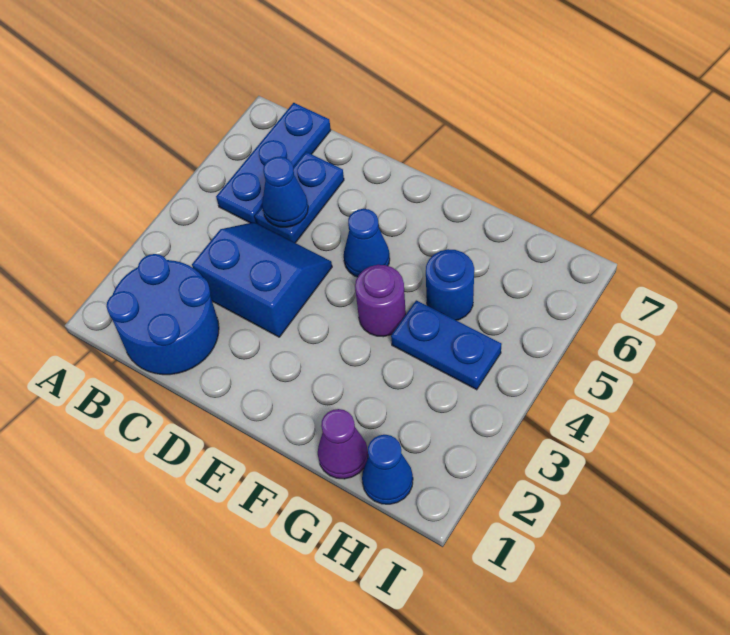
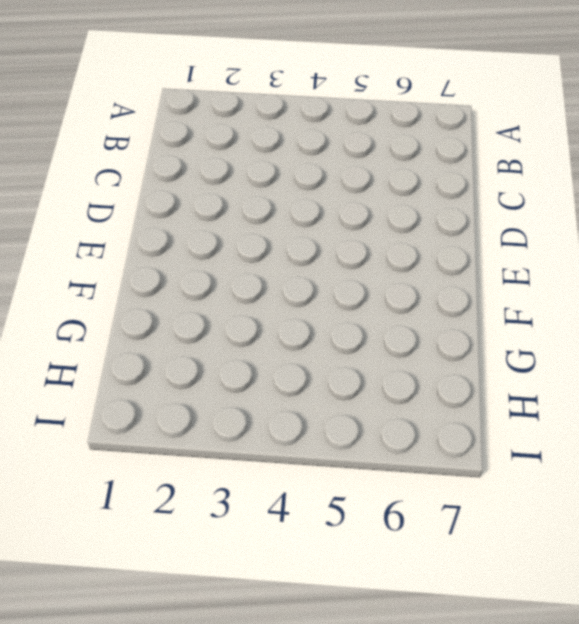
none -> blue round brick B1:C2 level 1
none -> blue plate B5:B7 level 1

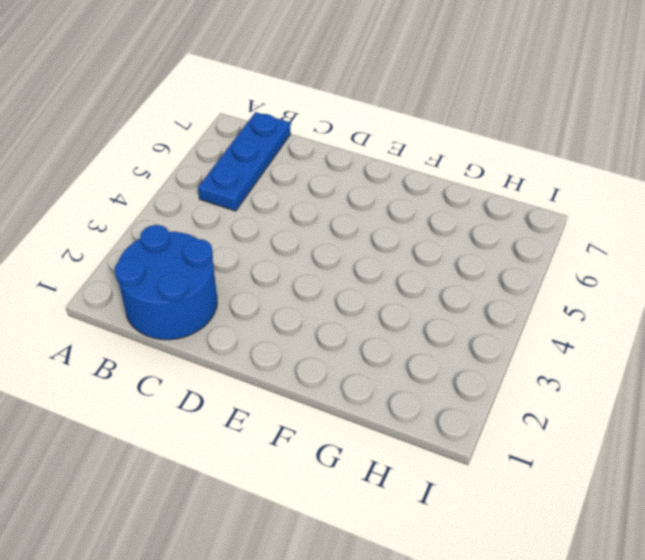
none -> blue slope C3:D4 level 1 top 3
none -> blue plate C5:C6 level 1

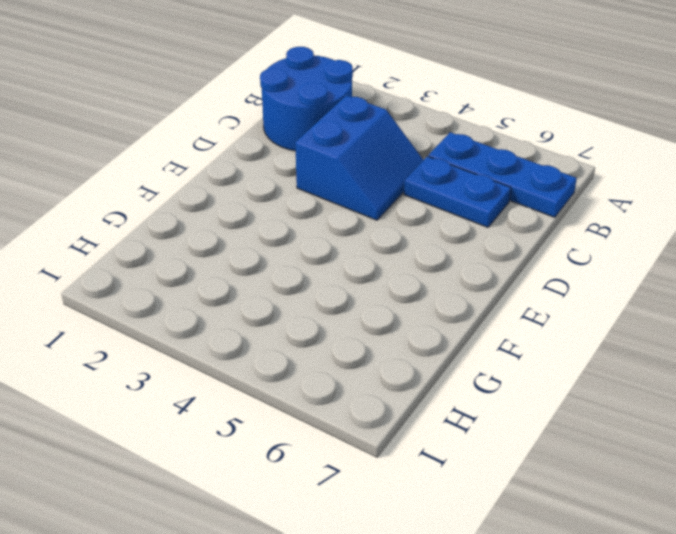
none -> blue cone E5 level 1
none -> purple round brick F4 level 1

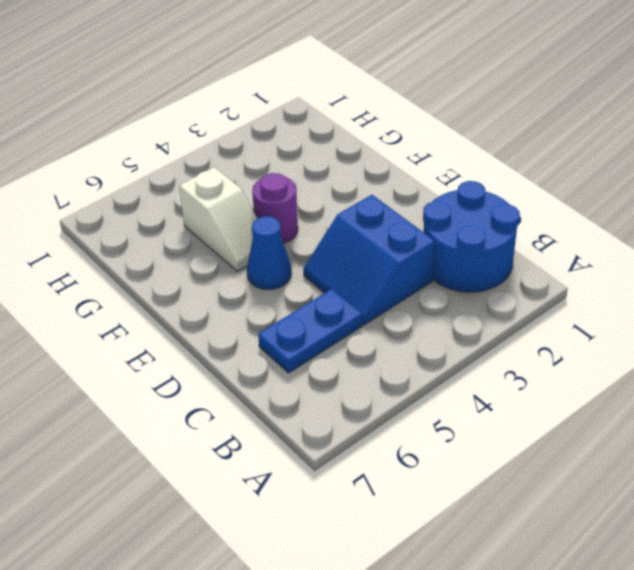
white slope F5:G5 level 1 top G -> blue round brick G5 level 1
none -> blue plate B5:B7 level 1
none -> purple cone G1 level 1

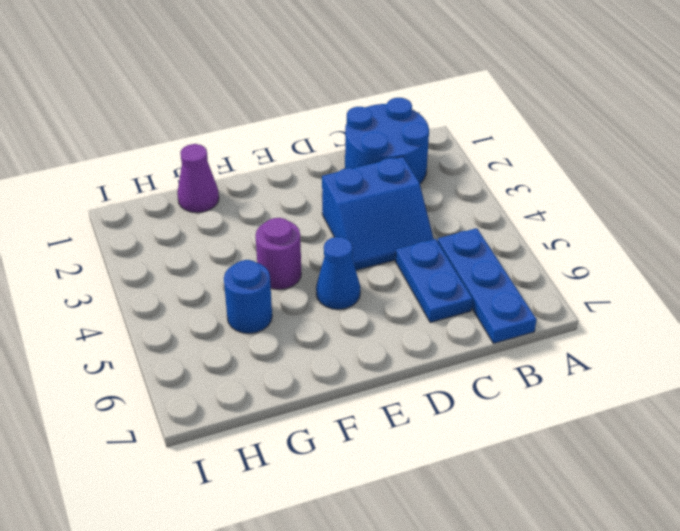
none -> blue plate G4:H4 level 1
none -> blue cone H1 level 1

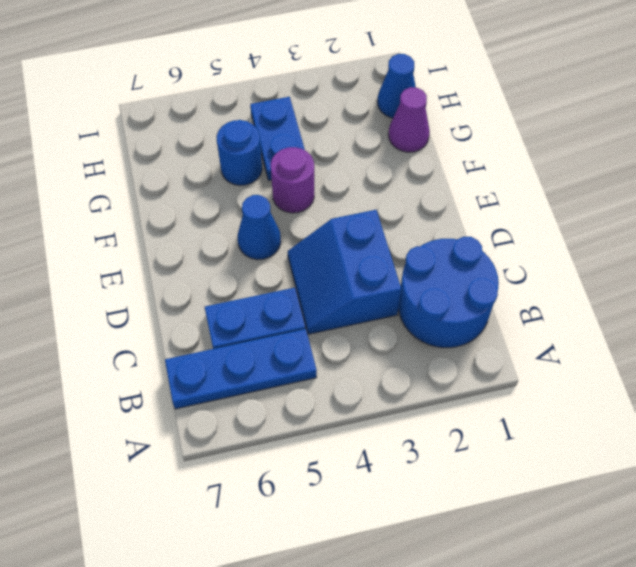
none -> blue cone C5 level 2

